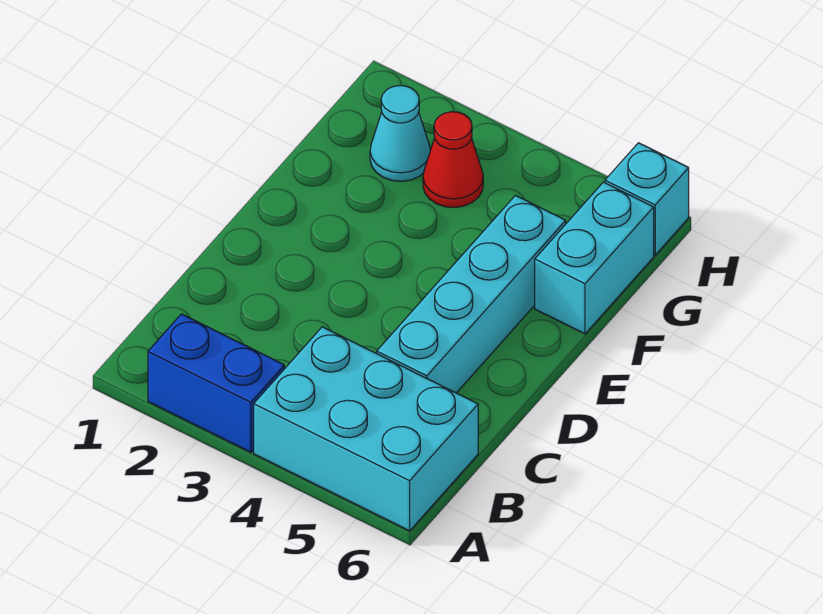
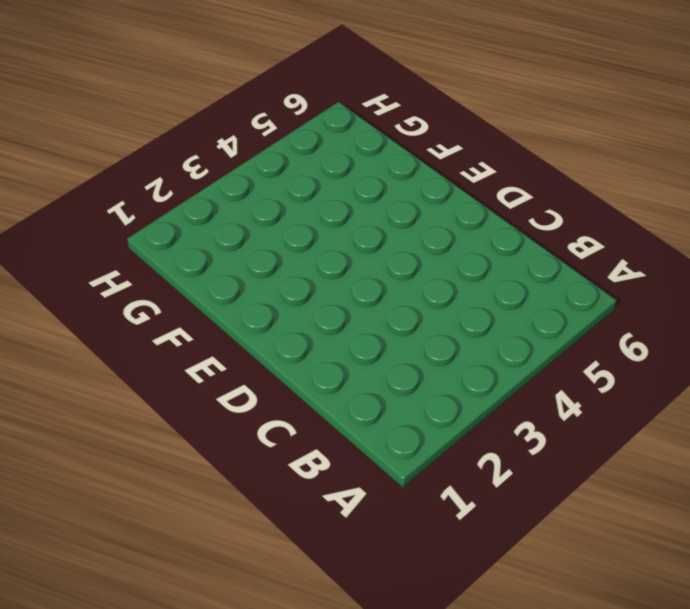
none -> blue brick A2:A3 level 1
none -> cyan brick A4:B6 level 1

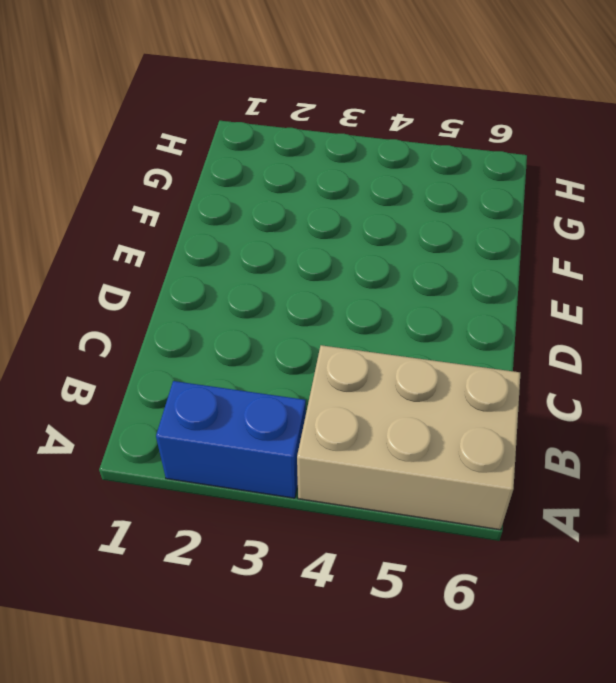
tan brick A4:B6 level 1 -> cyan brick A4:B6 level 1
none -> cyan brick C5:F5 level 1
none -> cyan brick F6:G6 level 1

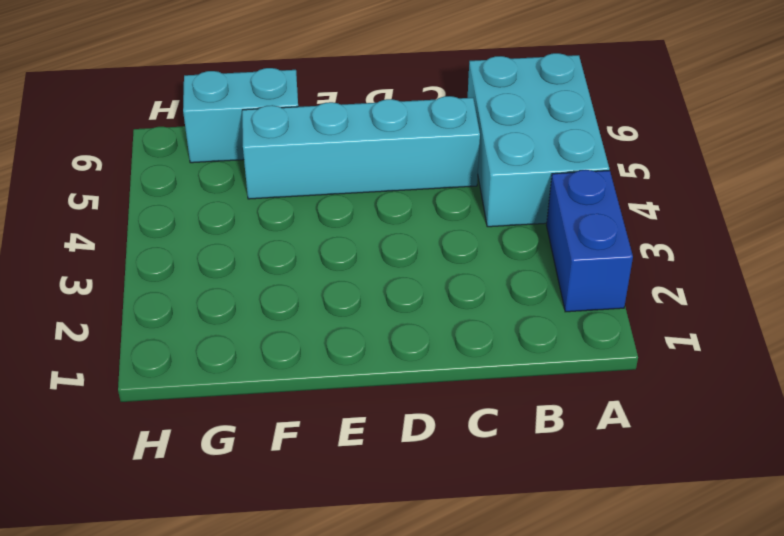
none -> cyan cone G2 level 1
none -> red cone G3 level 1

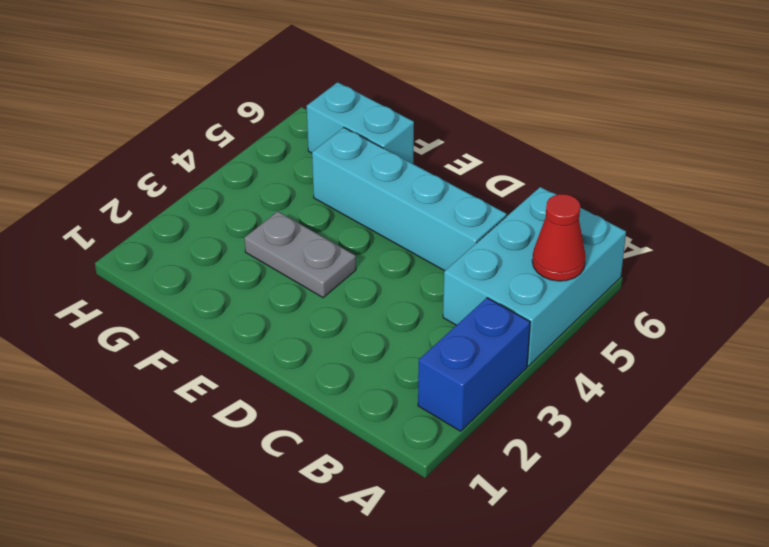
red cone A5 level 2 -> red cone G3 level 1
grey plate E3:F3 level 1 -> none
none -> cyan cone G2 level 1
none -> cyan brick H6 level 1

